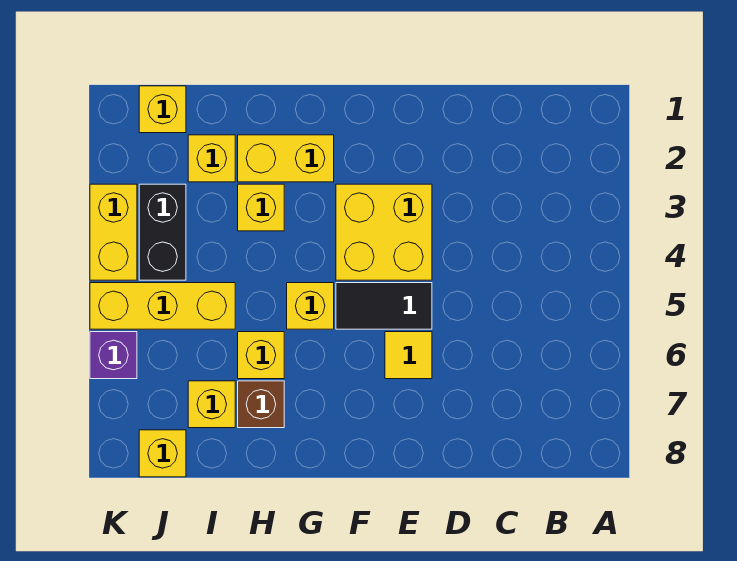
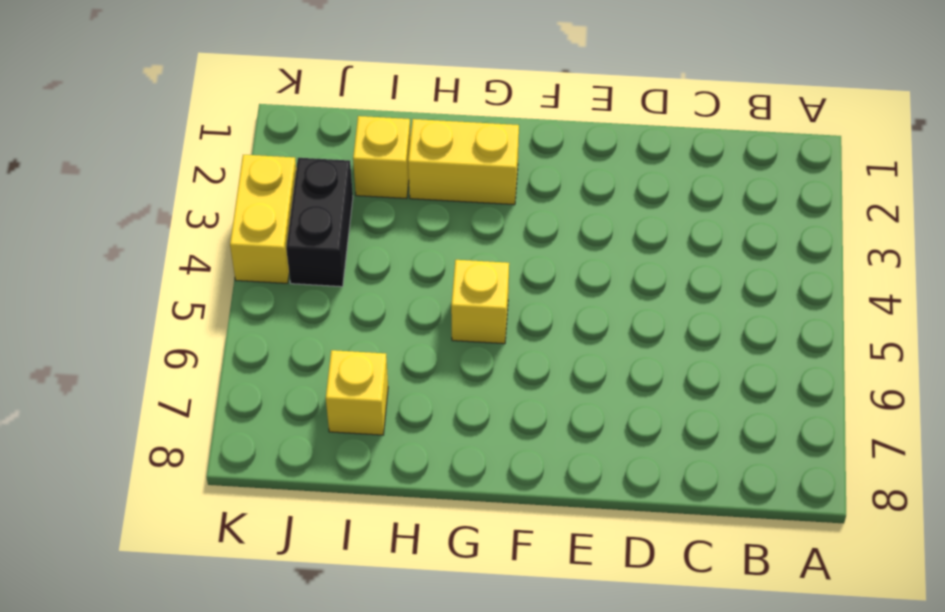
none -> yellow brick E3:F4 level 1
none -> black tile E5:F5 level 1
none -> yellow tile E6 level 1

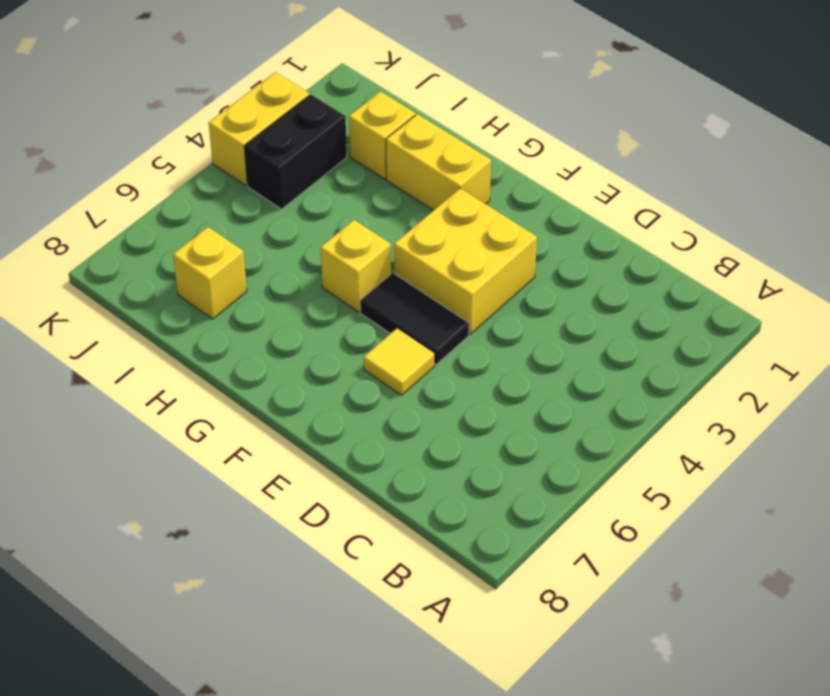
none -> yellow brick H3 level 1
none -> yellow brick H6 level 1
none -> brown brick H7 level 1

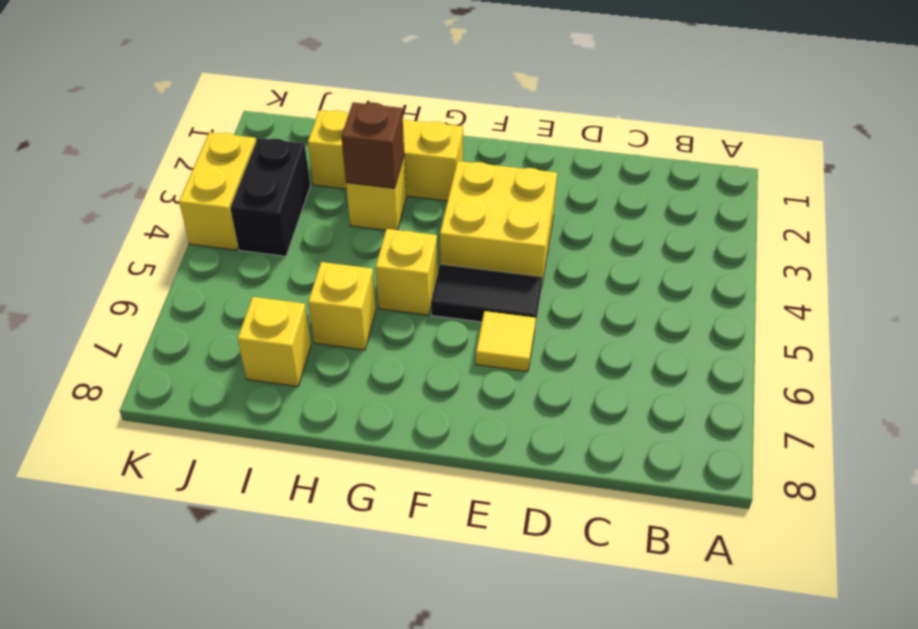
brown brick H3 level 2 -> brown brick H7 level 1
none -> yellow brick I5:K5 level 1
none -> yellow brick J1 level 1
none -> yellow brick J8 level 1

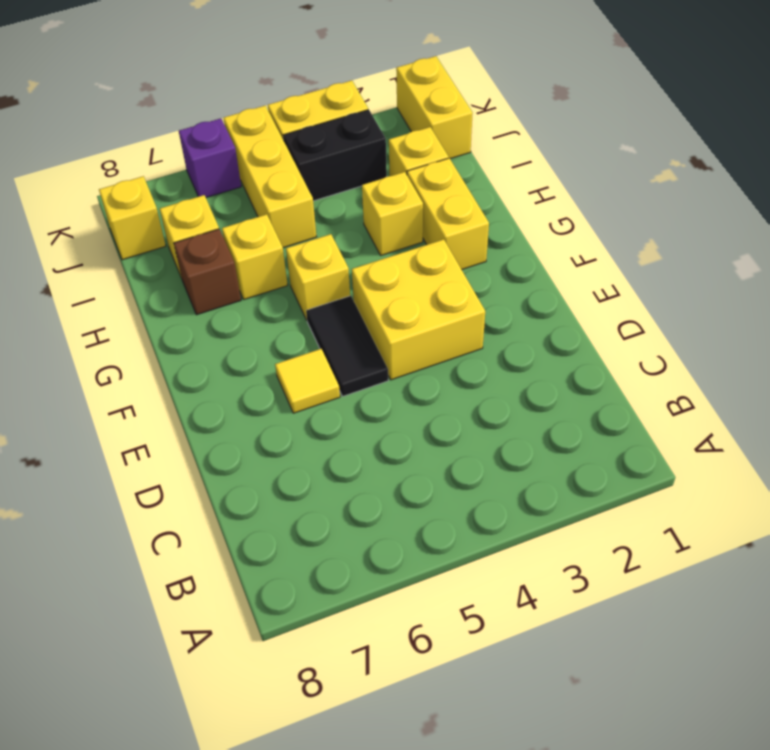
yellow brick J1:K1 level 1 -> yellow brick J1 level 1

